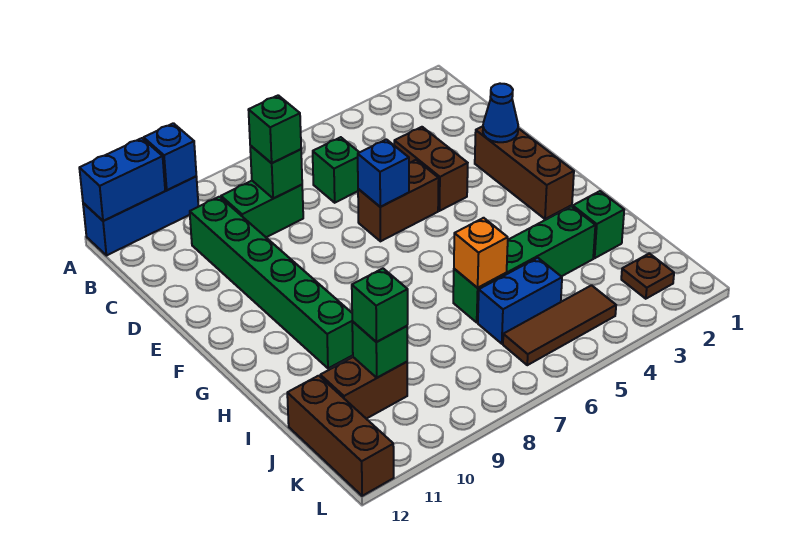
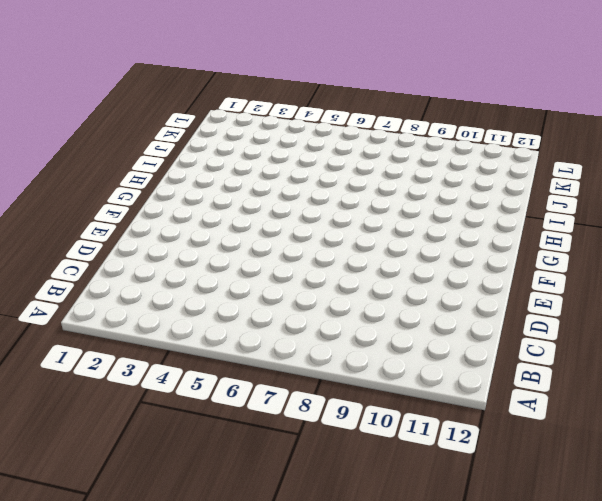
none -> blue brick A10:A12 level 1
none -> green brick C6 level 1
none -> green brick C8:C9 level 1

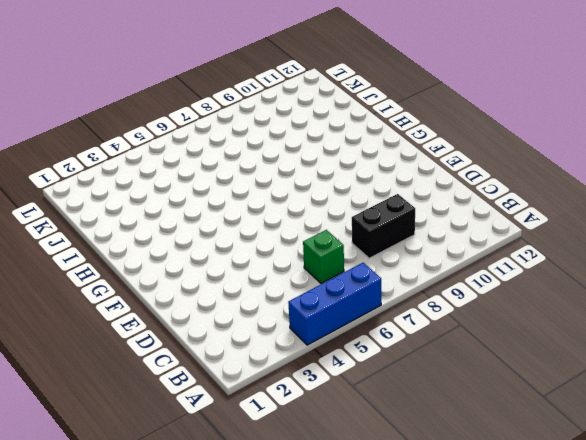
blue brick A4:A6 level 1 -> blue brick A10:A12 level 1
black brick C8:C9 level 1 -> green brick C8:C9 level 1
none -> green brick C10:H10 level 1
none -> brown brick D4:E4 level 1
none -> brown brick E2:G2 level 1

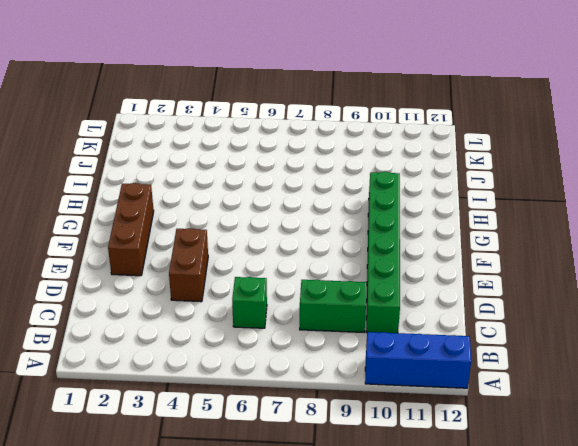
none -> brown brick E5:E6 level 1
none -> green brick I2 level 1
none -> green brick I3:I6 level 1

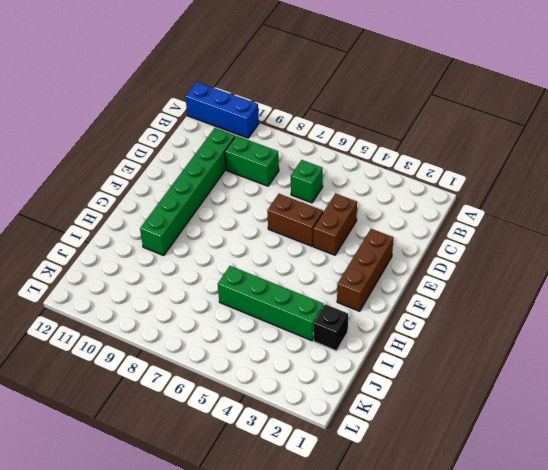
black brick I2 level 1 -> green brick I2 level 1
none -> blue brick J5:J6 level 1
none -> brown brick J10:J11 level 1
none -> brown brick J12:L12 level 1

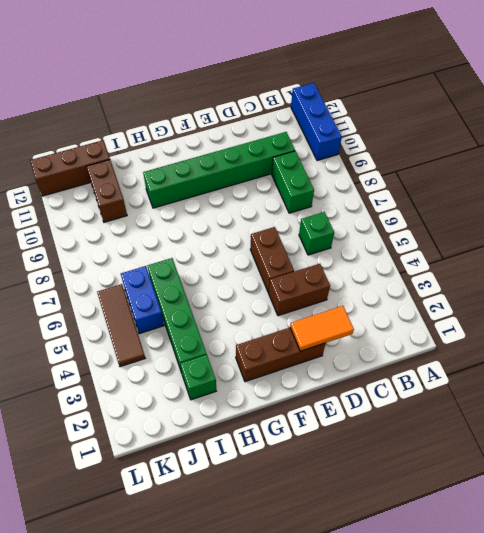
orange tile D2:E2 level 2 -> blue cone E2 level 2
none -> brown plate K2 level 1
none -> blue brick A10 level 2
none -> blue brick A11:A12 level 2

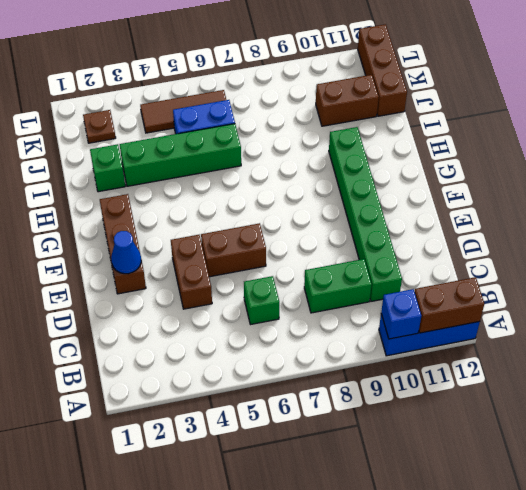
brown brick A11:A12 level 2 -> blue brick A11:A12 level 2
none -> green brick C8 level 2
none -> blue brick E6 level 2
none -> orange brick I6 level 2

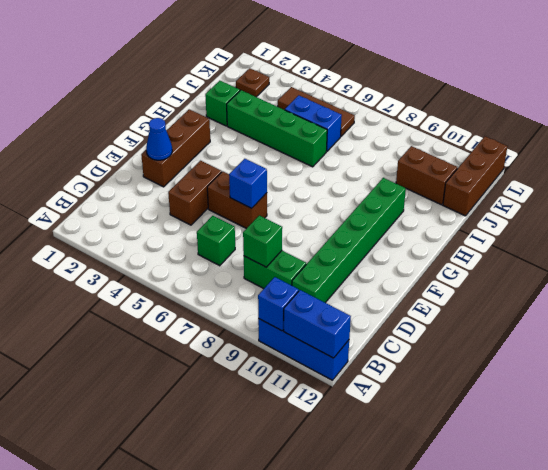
none -> orange brick I6 level 2
none -> green brick J10 level 2
none -> green brick C8 level 3

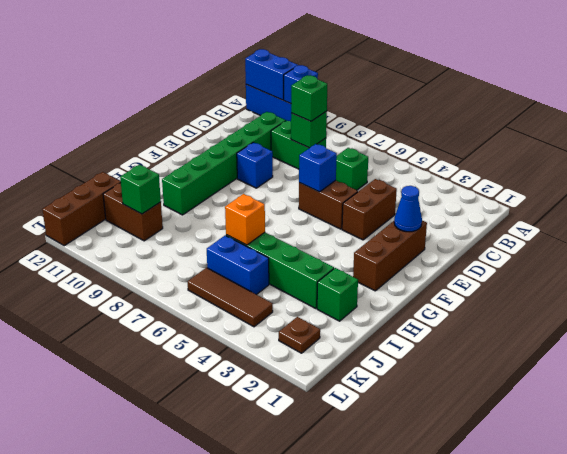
blue brick E9 level 1 -> none
none -> green brick J10 level 3

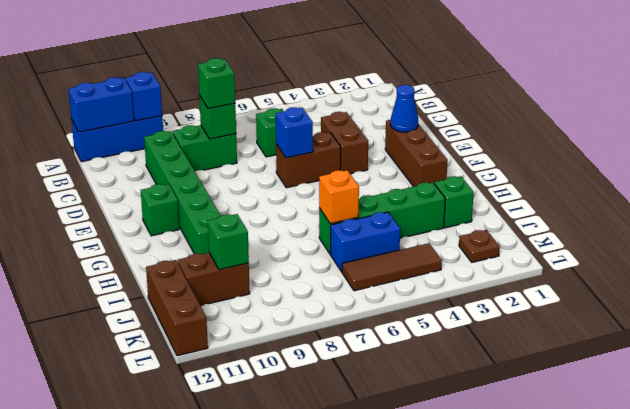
green brick F11 level 1 -> green brick J10 level 3

